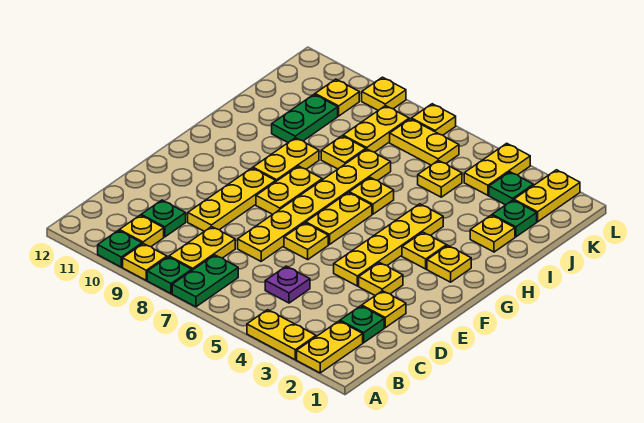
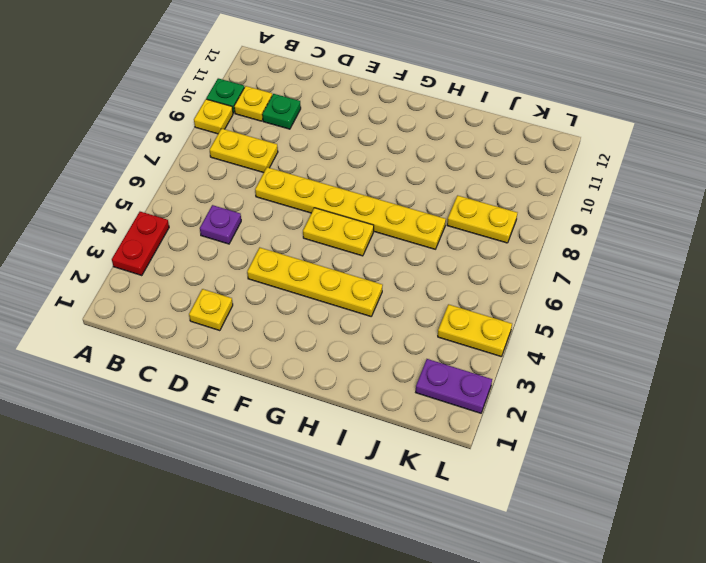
red plate A3:A4 level 1 -> yellow plate A3:A4 level 1
purple plate K2:L2 level 1 -> yellow plate K2:L2 level 1
none -> yellow plate A2:B2 level 1
none -> green plate A7:B7 level 1
none -> green plate A8 level 1
none -> green plate C2 level 1

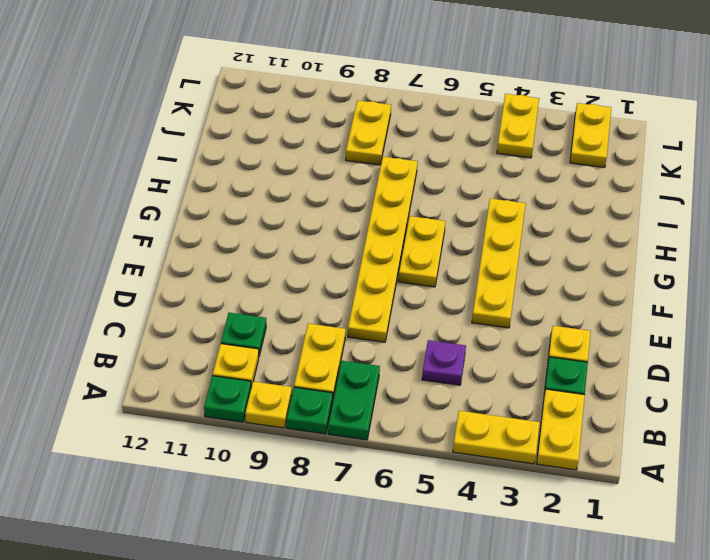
none -> yellow plate D9:F9 level 1
none -> yellow plate E3 level 1
none -> yellow plate E6 level 1
none -> yellow plate F8:G8 level 1

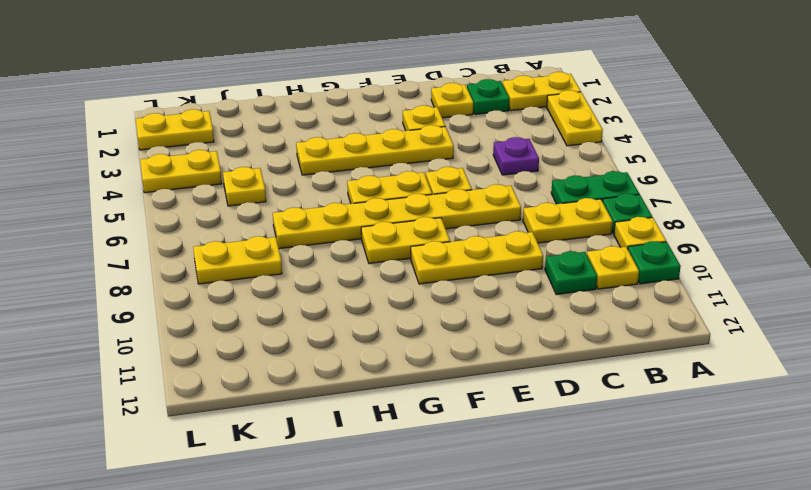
none -> yellow plate G2 level 1
none -> yellow plate G3 level 1
none -> yellow plate G9:H9 level 1
none -> yellow plate H6 level 1

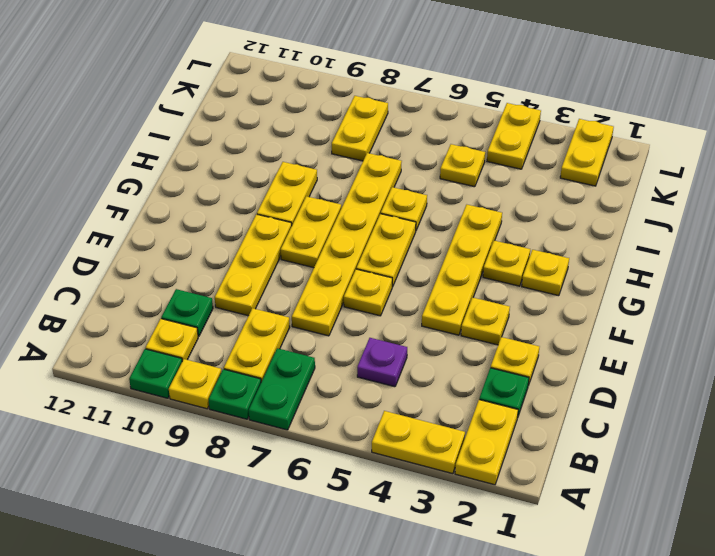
none -> yellow plate I2 level 1
none -> yellow plate I8 level 1
none -> green plate I10:J10 level 1
none -> green plate J2 level 1

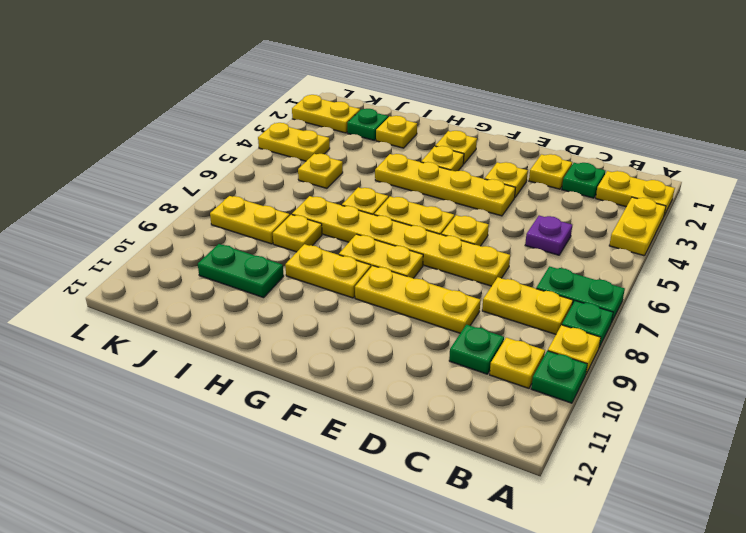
none -> green plate K3 level 1
none -> yellow plate K6:K7 level 1
none -> yellow plate K10 level 1
none -> yellow plate L7 level 1

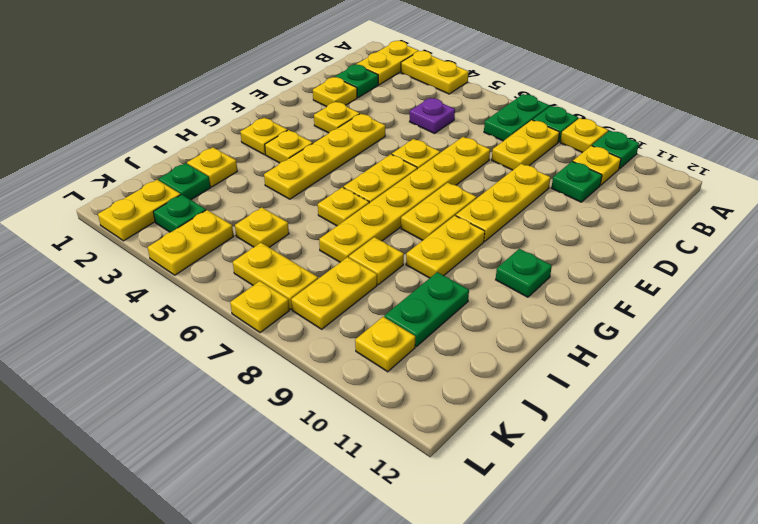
green plate G11 level 1 -> none
none -> yellow plate L9 level 1

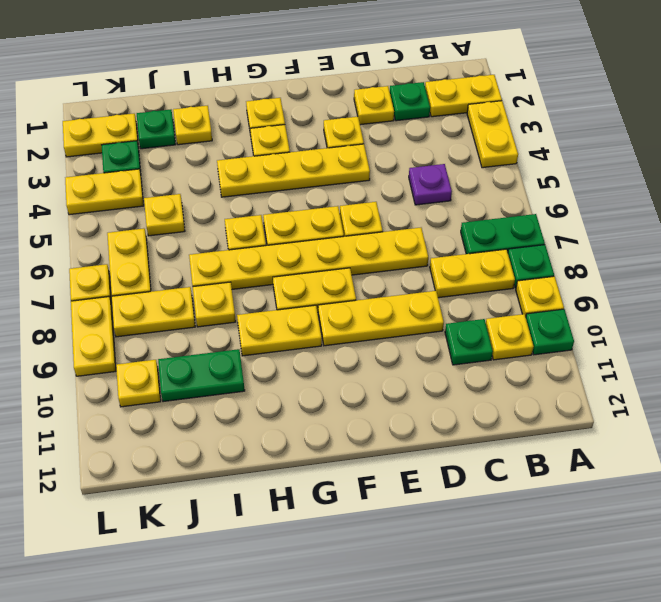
yellow plate L8:L9 level 1 -> yellow plate L9 level 1

